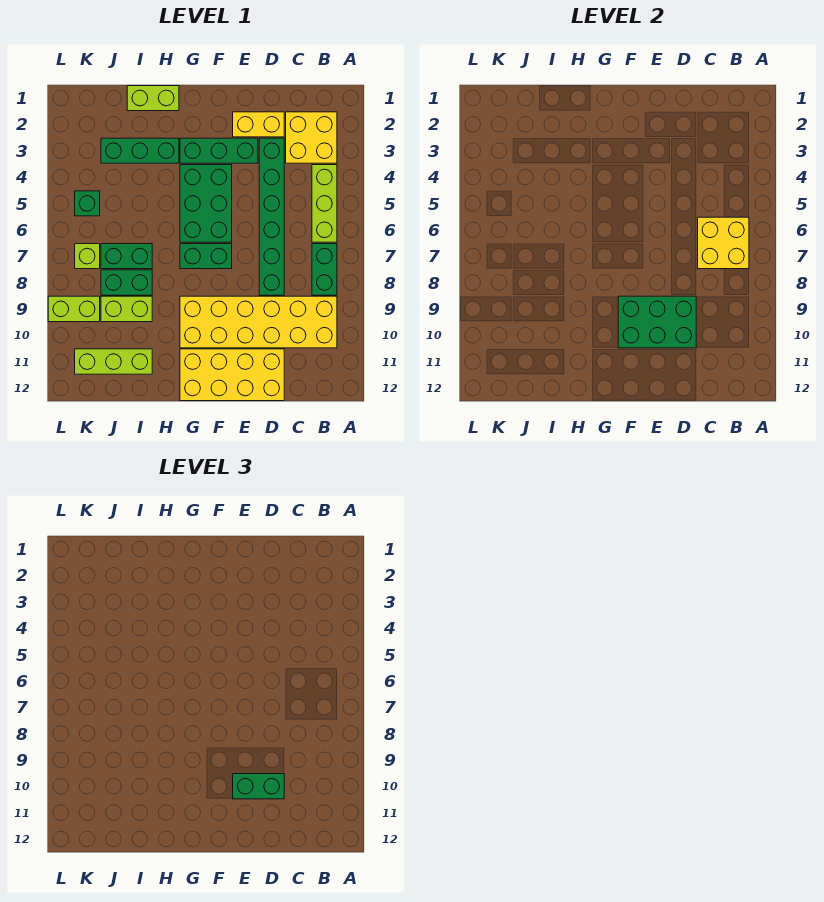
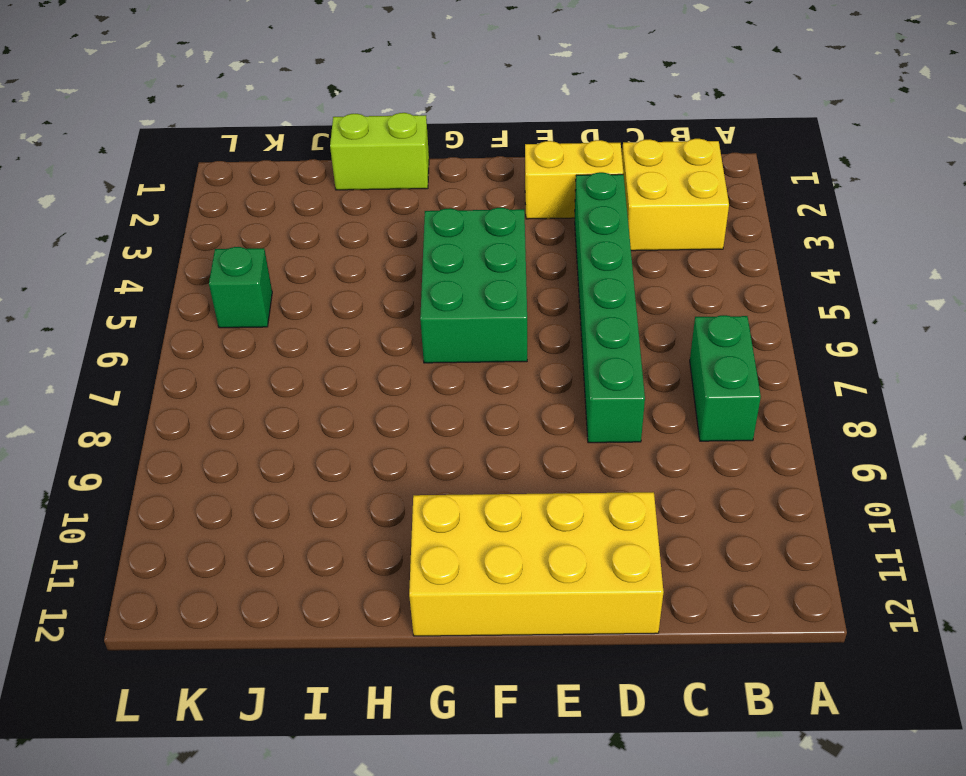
none -> lime brick B4:B6 level 1
none -> yellow brick B9:G10 level 1
none -> green brick E3:G3 level 1

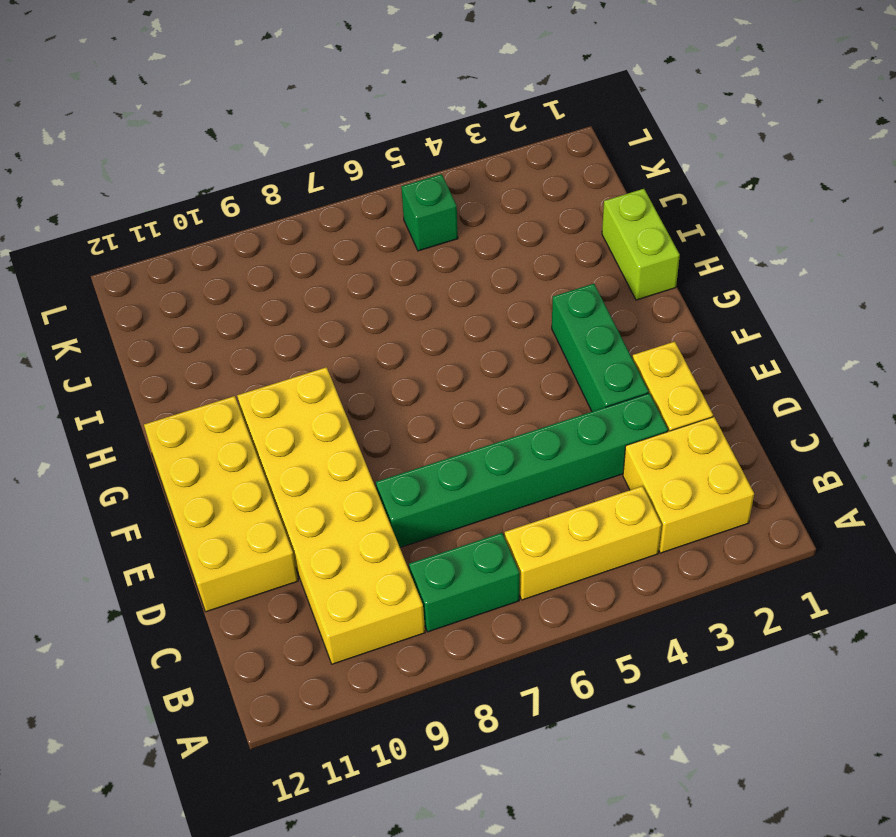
yellow brick B4:B6 level 1 -> lime brick B4:B6 level 1
none -> green brick F4:G6 level 1
none -> green brick F7:G7 level 1
none -> green brick H3:J3 level 1

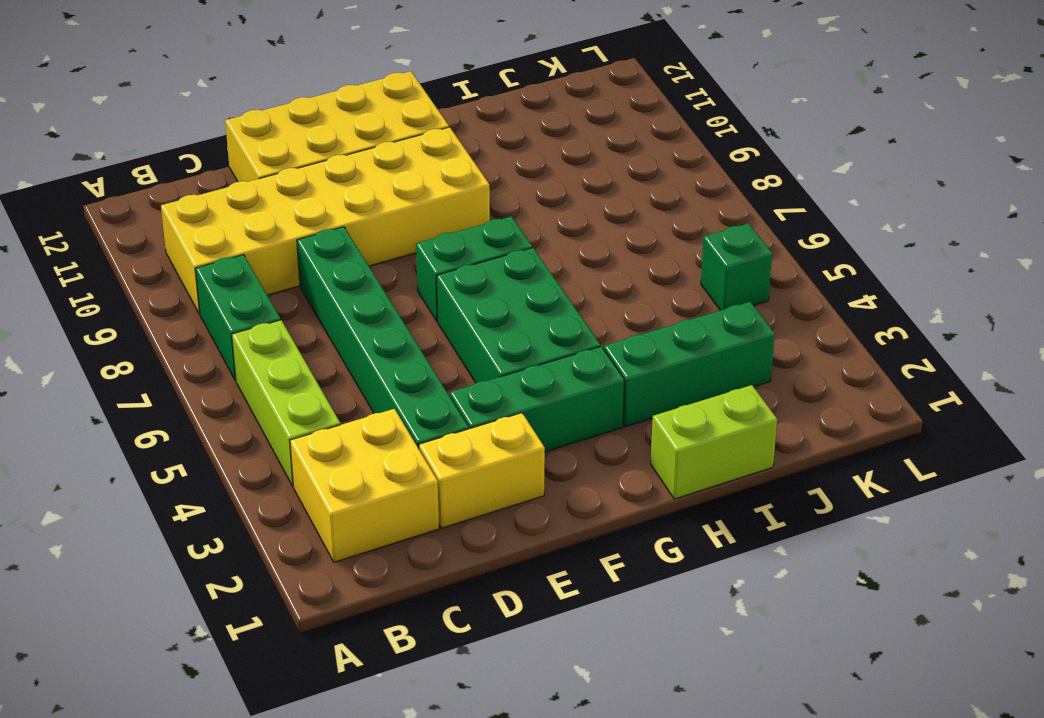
none -> green brick I7:J7 level 1
none -> green brick I8:J8 level 1
none -> lime brick I9:J9 level 1

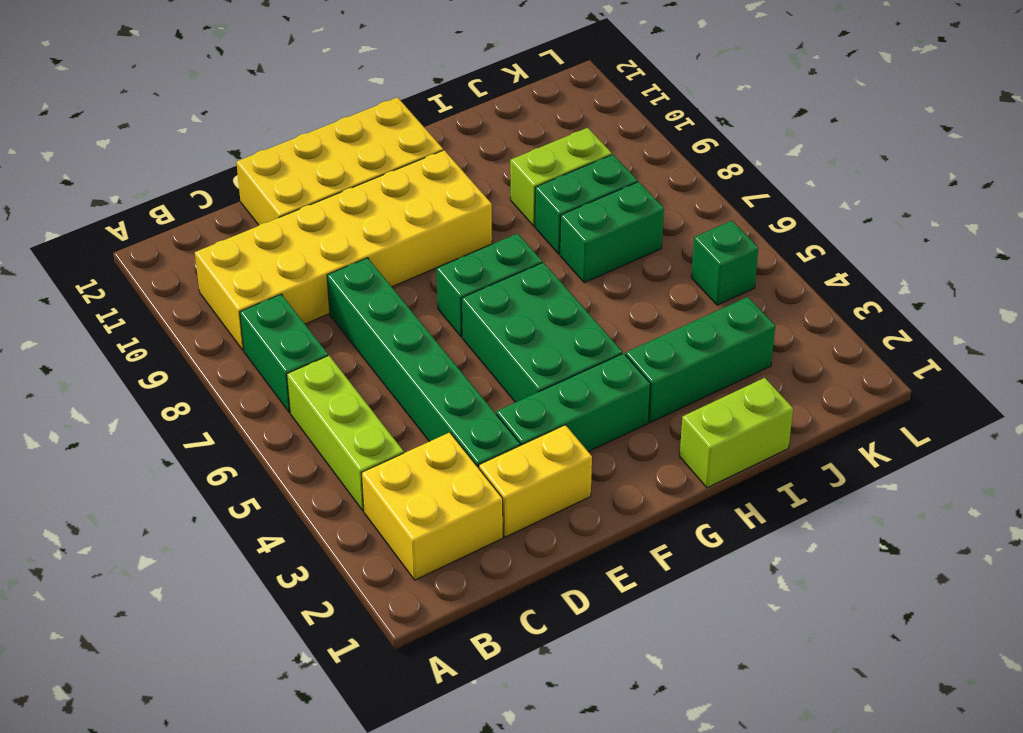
none -> lime brick I11:K11 level 1
none -> lime brick K7 level 1
none -> lime brick K9:L9 level 1

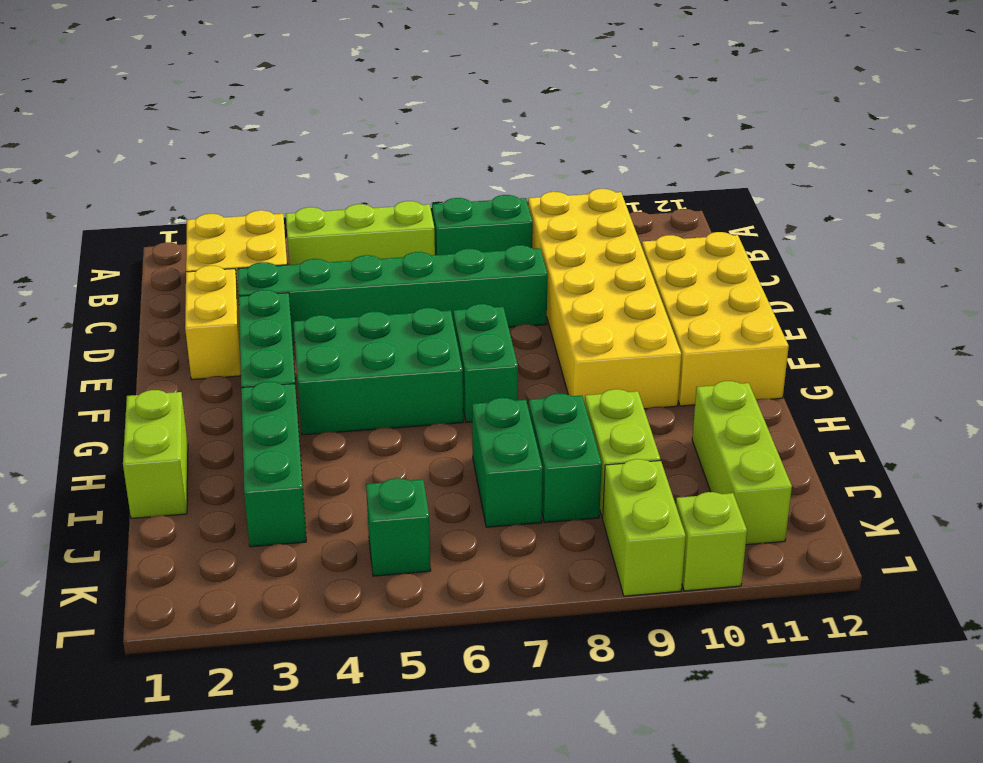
lime brick L10 level 1 -> lime brick K7 level 1
none -> yellow brick B6:C7 level 2
none -> green brick D9:F10 level 2
none -> green brick D10:E10 level 3

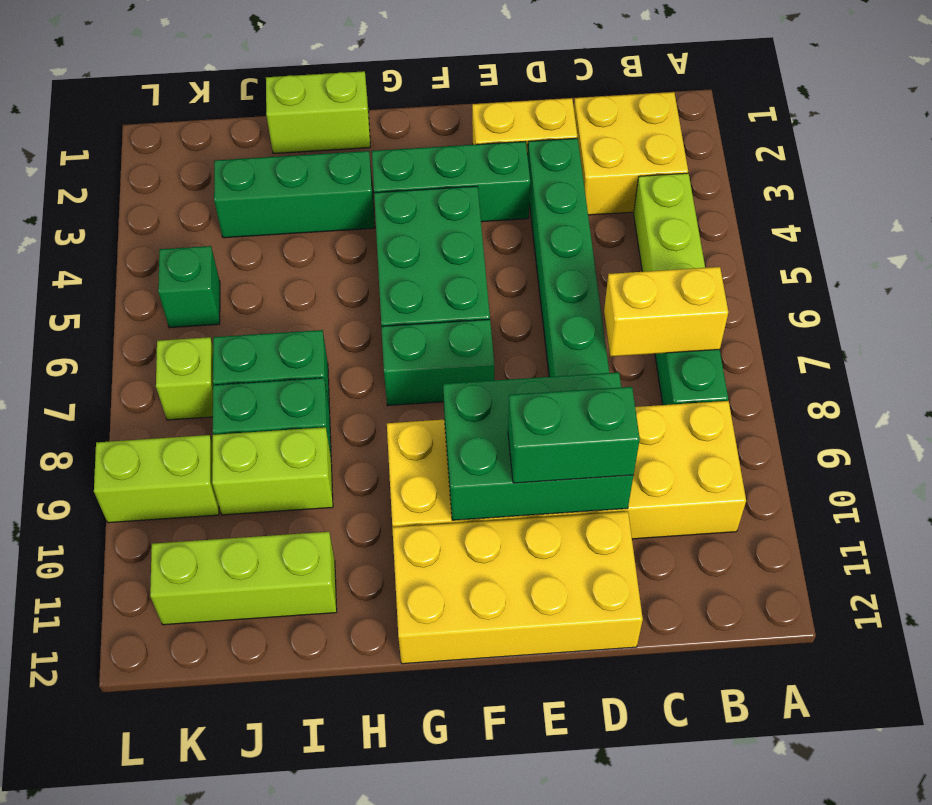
yellow brick B7:C7 level 2 -> yellow brick B6:C7 level 2

